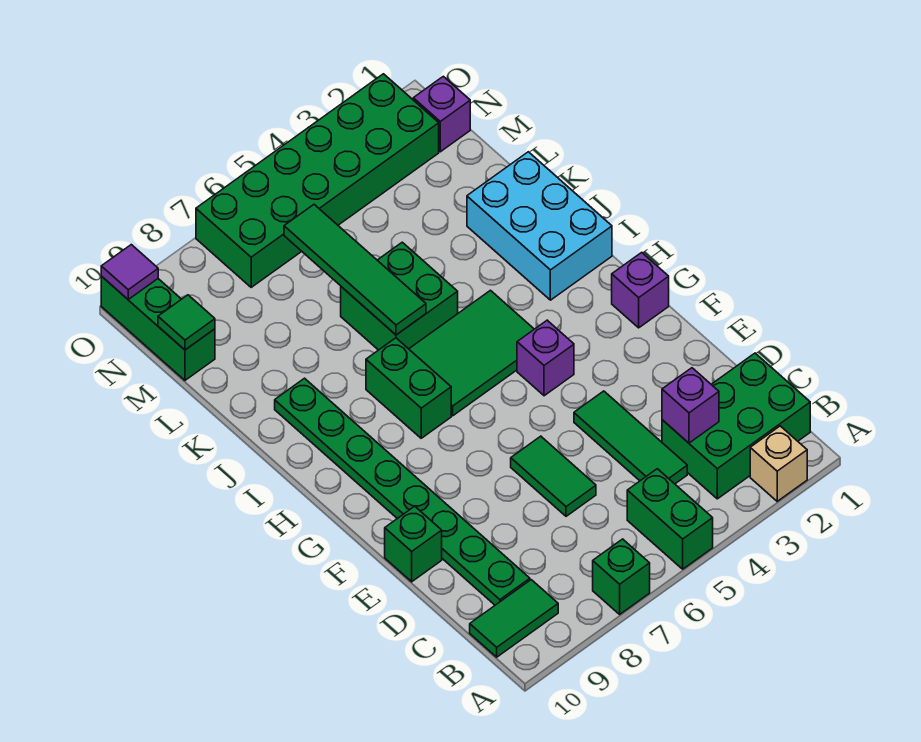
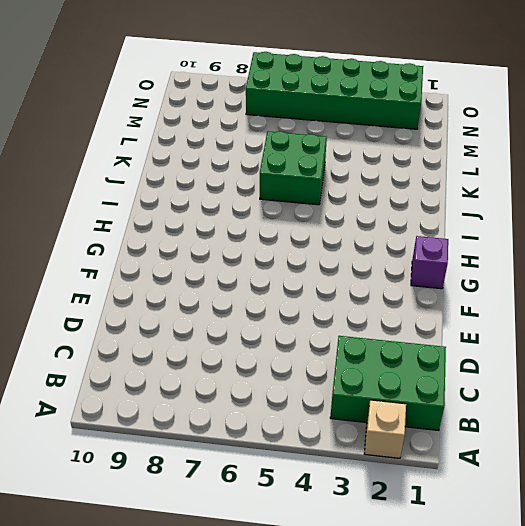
none -> green brick A5:B5 level 1
none -> green brick A7 level 1
none -> green tile B9:B10 level 1

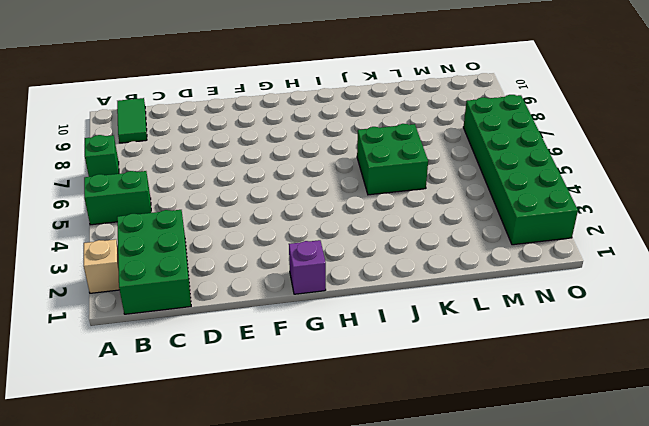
none -> green tile C4:E4 level 1
none -> green plate C9:J9 level 1
none -> green tile D6:E6 level 1

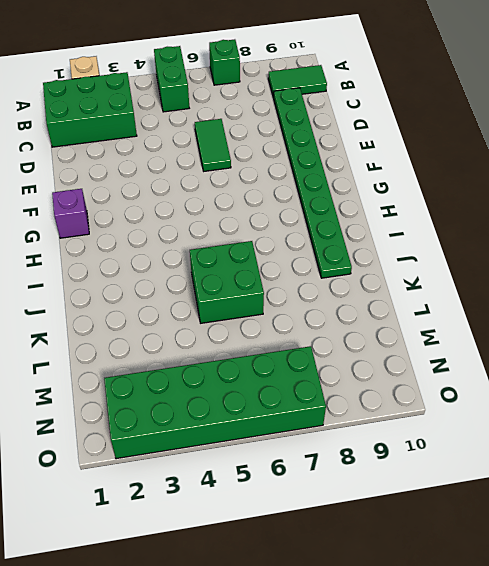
none -> green tile C4:E4 level 1
none -> green brick E10 level 1
none -> purple brick G4 level 1

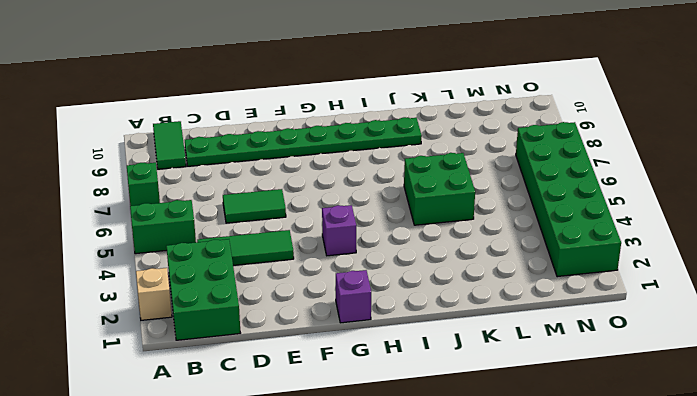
none -> green brick E10 level 1
none -> green tile H4:I6 level 1
none -> green brick H7:I7 level 1

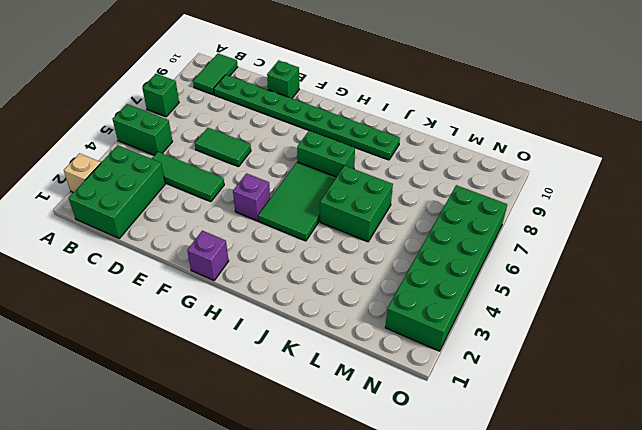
none -> cyan brick I1:K2 level 1
none -> green brick M10:O10 level 1
none -> purple brick N1 level 1

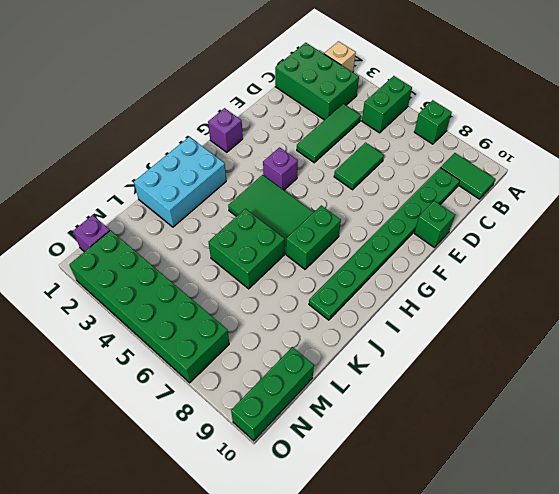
none -> purple brick C3 level 2
none -> green tile J6:M6 level 2
none -> green tile M10 level 2

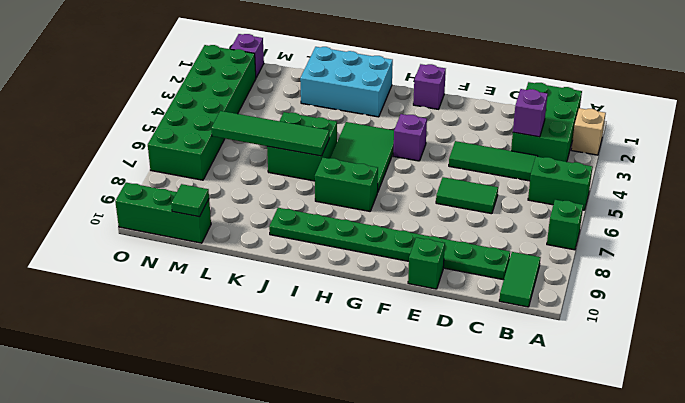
none -> purple tile O10 level 2

